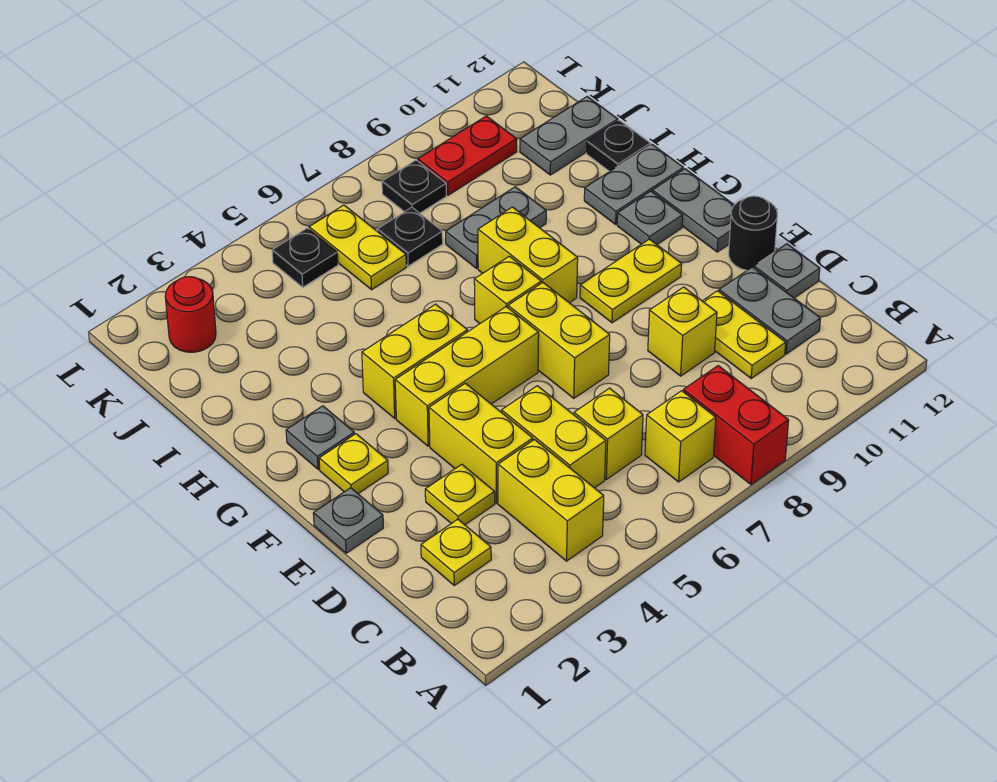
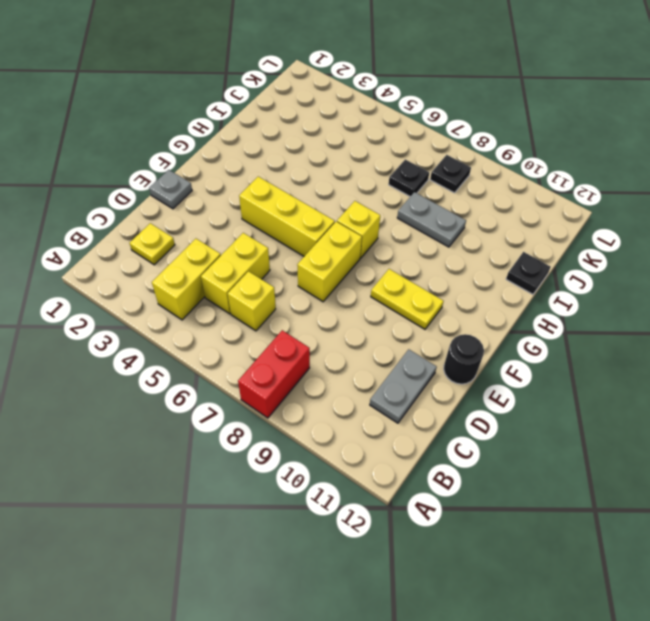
none -> yellow brick B7 level 1
none -> yellow plate C10:D10 level 1
none -> yellow plate D3 level 1
none -> yellow brick D4:E4 level 1

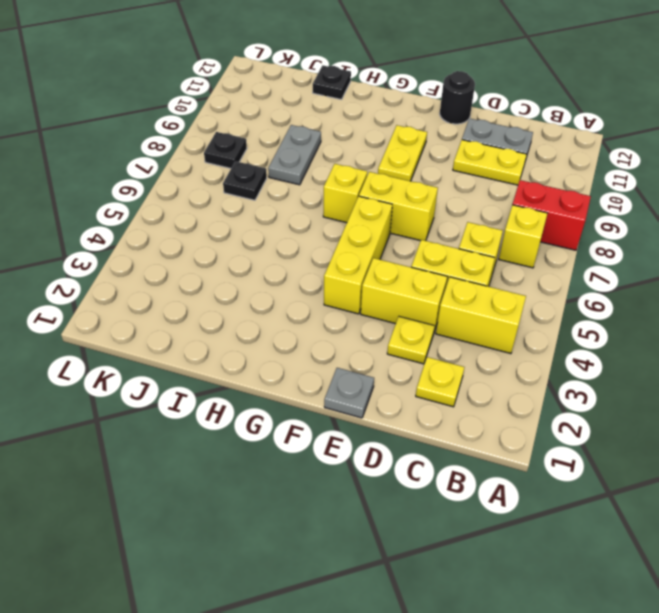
none -> yellow brick D9 level 1
none -> grey plate D12 level 1
none -> yellow plate F2 level 1
none -> grey plate F12:G12 level 1

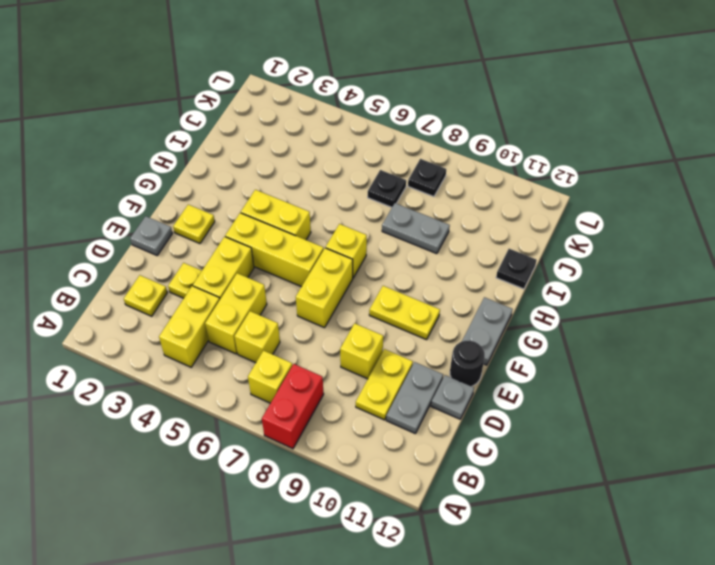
none -> grey plate G2 level 1
none -> yellow brick G8:H8 level 1
none -> grey plate G11 level 1
none -> grey plate H11:H12 level 1

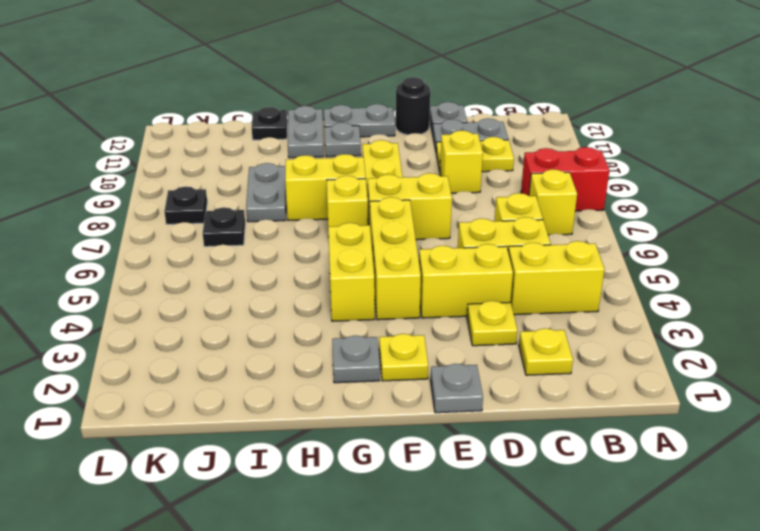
none -> yellow plate J6:K6 level 1
none -> grey plate J11:J12 level 1
none -> red round brick K2 level 1
none -> black plate K5 level 1

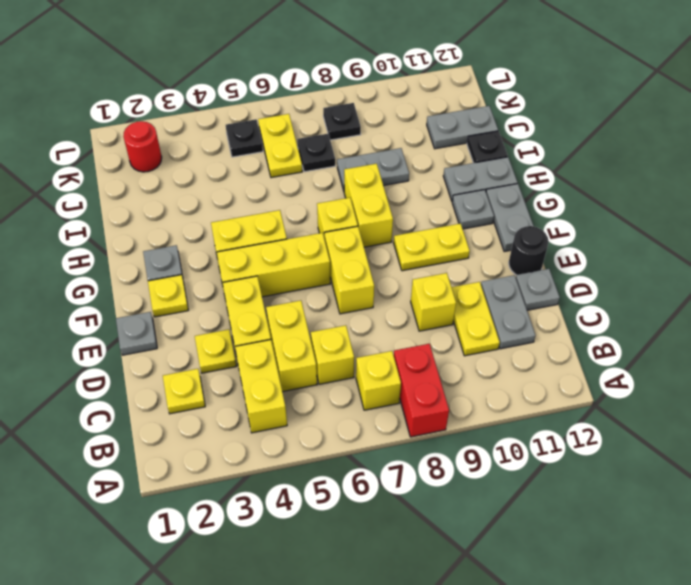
none -> red plate K9:K10 level 1

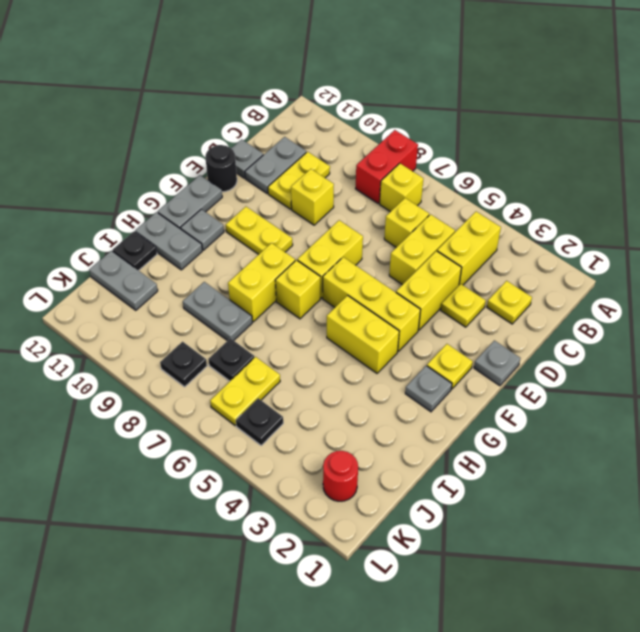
none -> red plate K9:K10 level 1

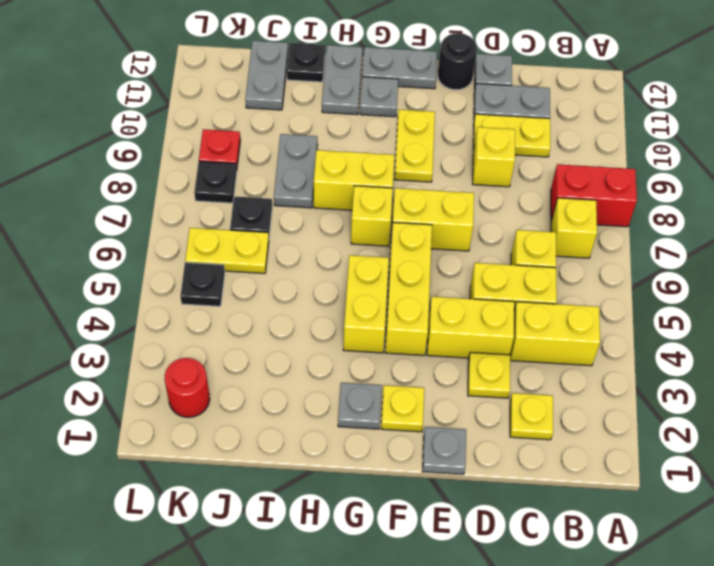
red plate K9 level 1 -> red plate K9:K10 level 1

